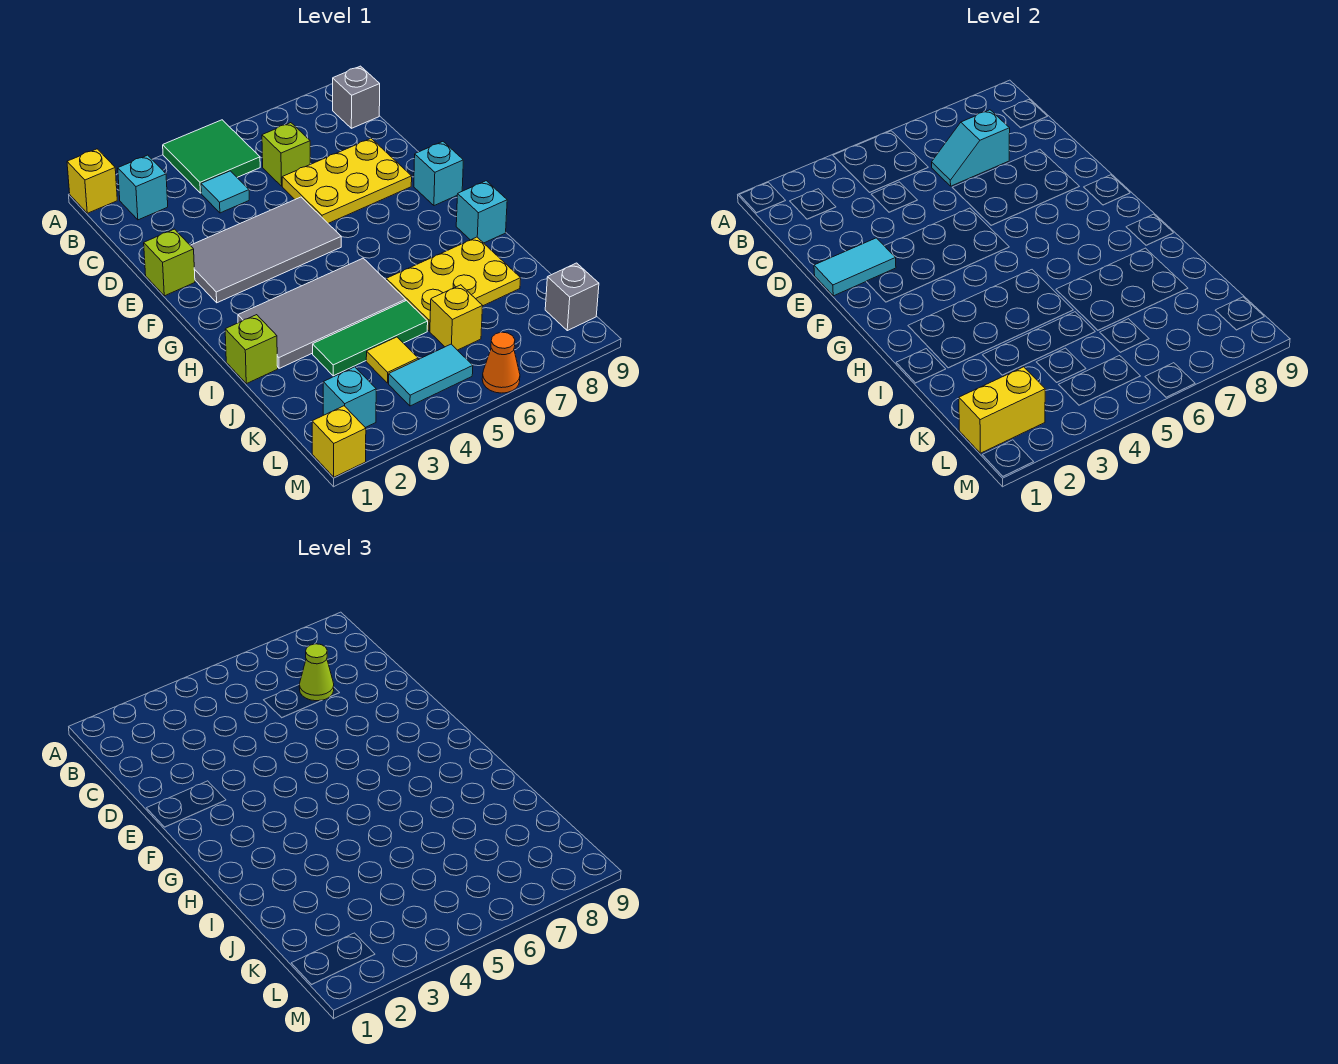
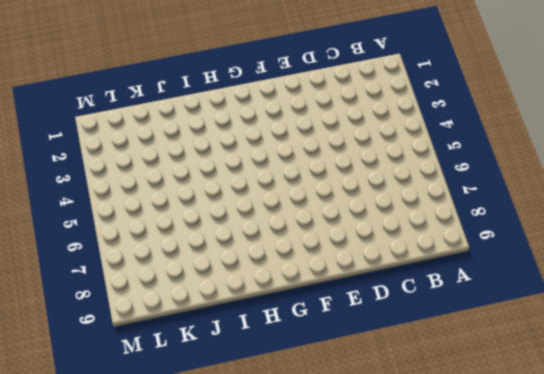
none -> yellow brick A1 level 1
none -> green tile A4:B5 level 1
none -> cyan brick B2 level 1

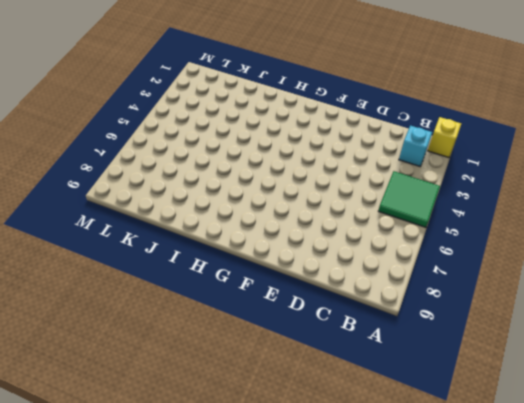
none -> grey brick B9 level 1
none -> cyan tile C4 level 1
none -> lime brick C6 level 1

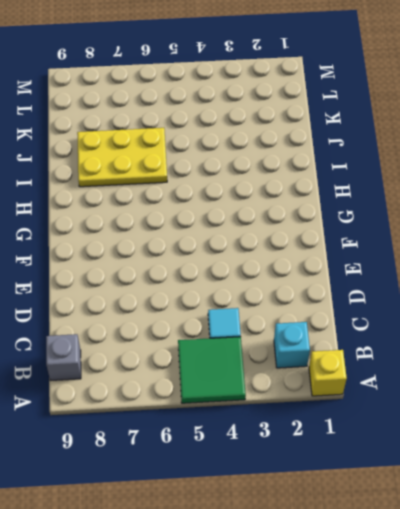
none -> lime brick C6 level 1
none -> yellow plate D6:E8 level 1
none -> lime brick E1 level 1

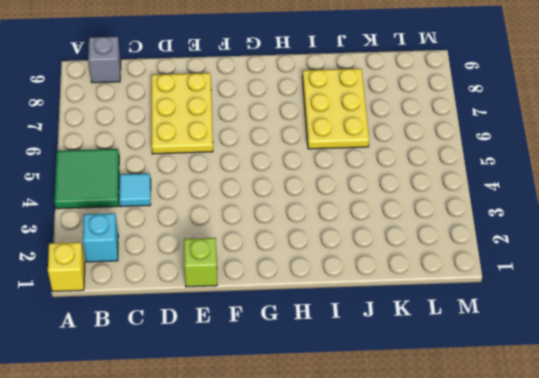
none -> lime brick C6 level 1
none -> grey tile E2:F5 level 1
none -> cyan brick F9 level 1

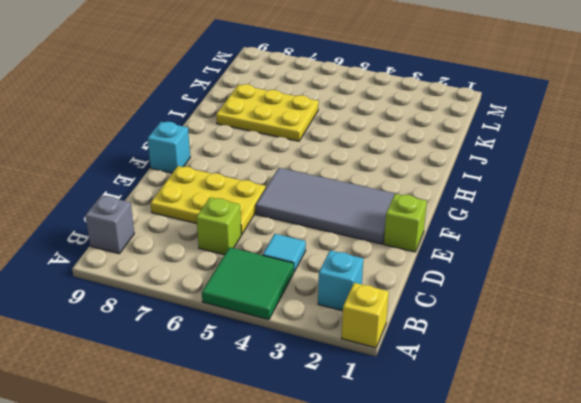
none -> grey tile H2:I5 level 1
none -> cyan brick H9 level 1
none -> lime brick I1 level 1

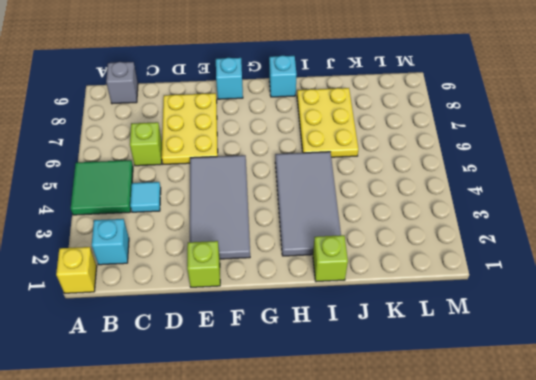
none -> green tile J3:J5 level 1
none -> yellow tile K4 level 1
none -> yellow brick K6 level 1

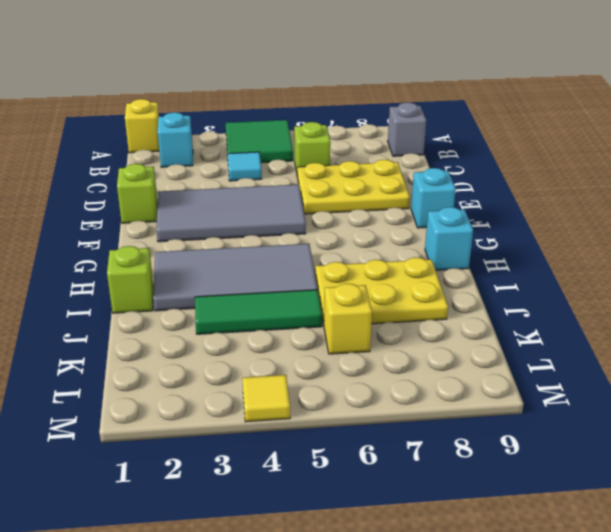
yellow tile M4 level 1 -> yellow tile K4 level 1
none -> cyan brick L2 level 1
none -> cyan tile L4:L5 level 1
none -> grey brick L9 level 1

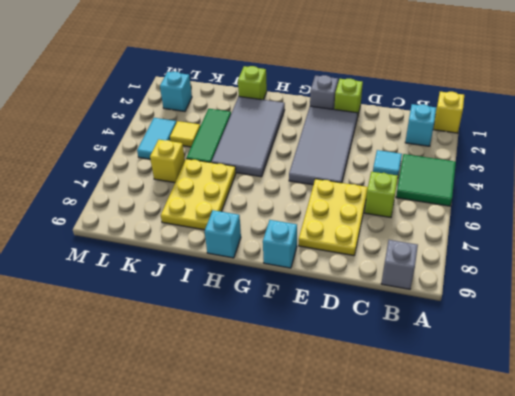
grey brick F1 level 1 -> grey brick L9 level 1
none -> yellow brick M1 level 1
none -> orange cone M6 level 1
none -> cyan slope C6:C7 level 2 top 7

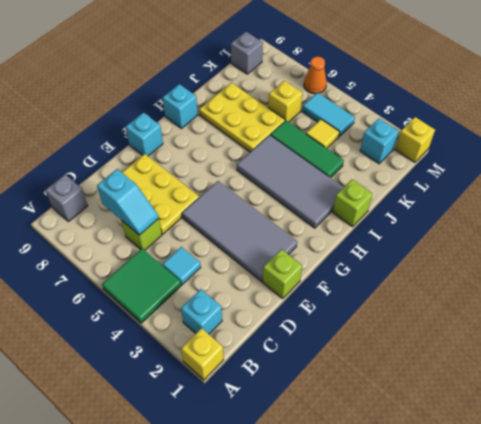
none -> cyan tile E1:E2 level 2
none -> yellow brick L1:L2 level 2
none -> lime cone C7 level 3

